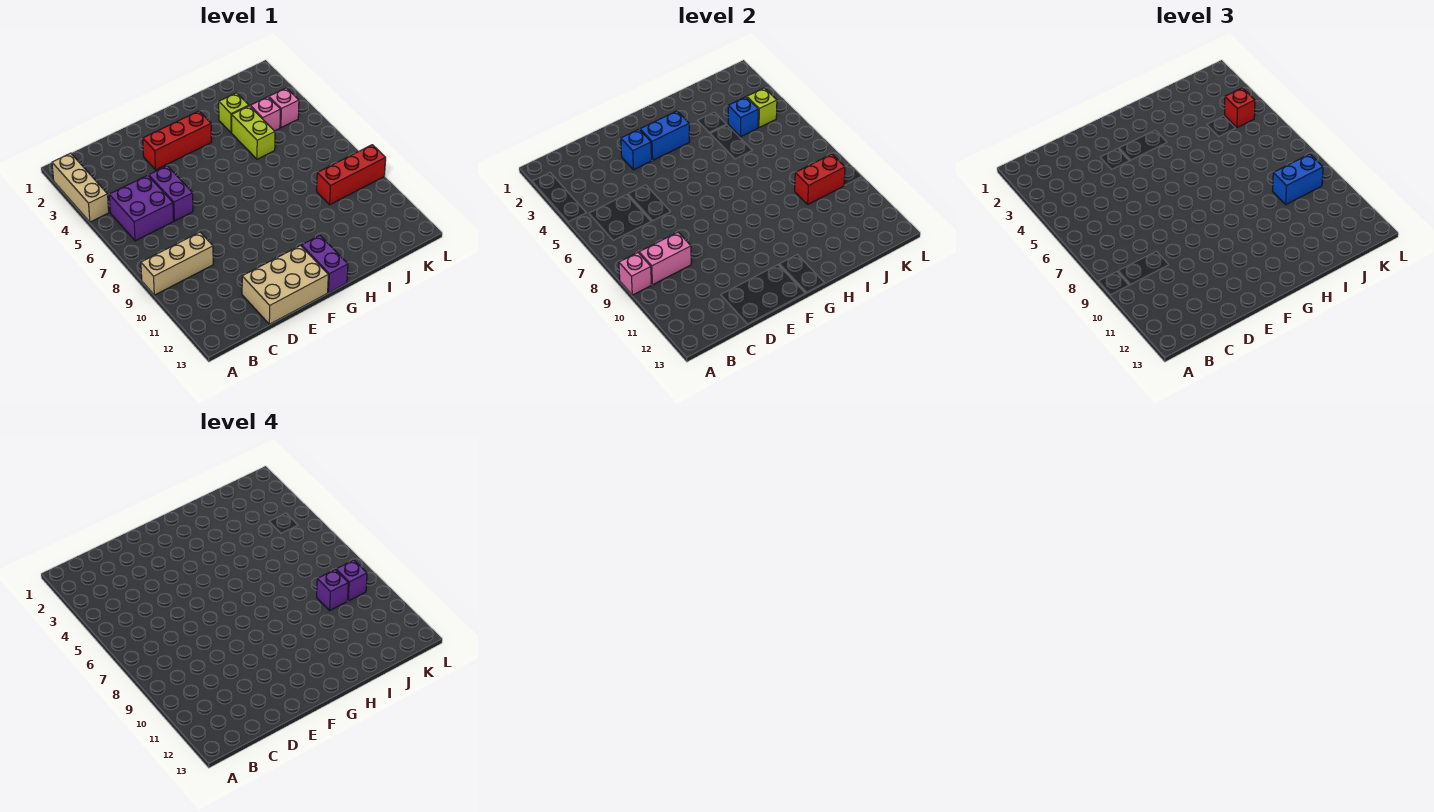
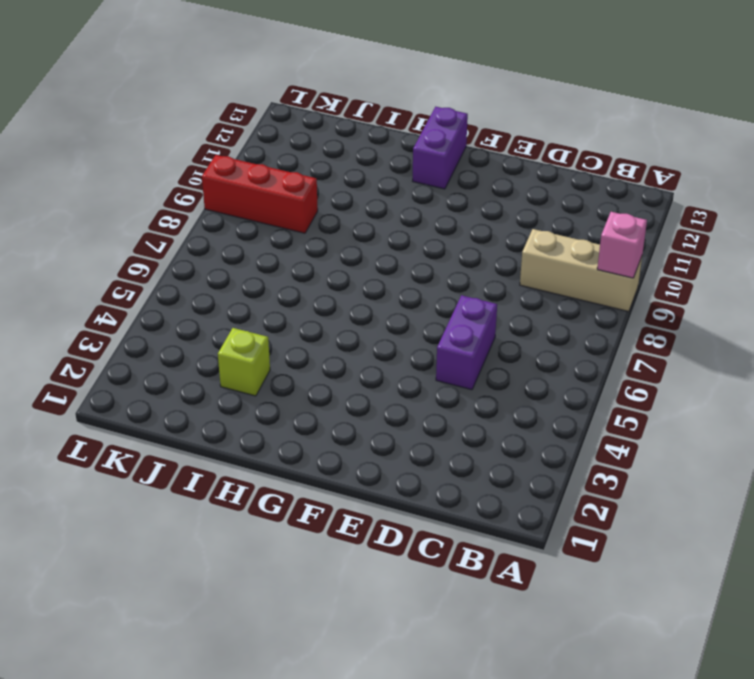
none -> tan brick A2:A4 level 1
none -> purple brick B5:C6 level 1
none -> tan brick D12:F13 level 1

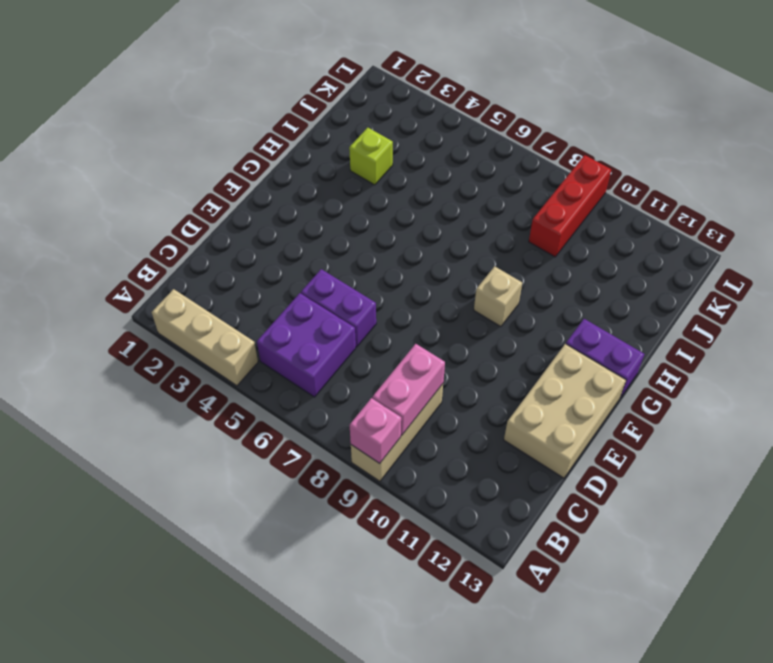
tan brick G9 level 1 -> none
none -> red brick E3:G3 level 1
none -> lime brick I4:I5 level 1
none -> pink brick J4 level 1

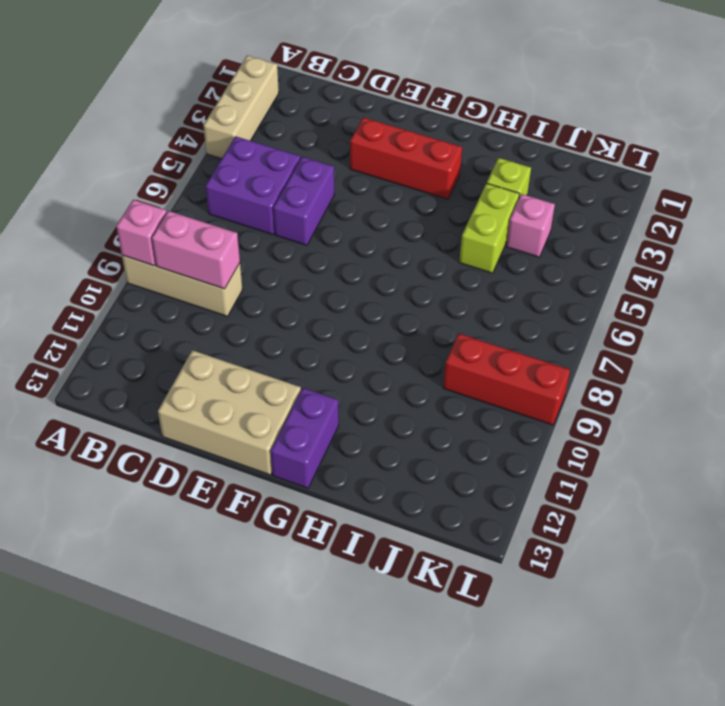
none -> pink brick K4 level 1
none -> blue brick E3 level 2
none -> blue brick F3:G3 level 2

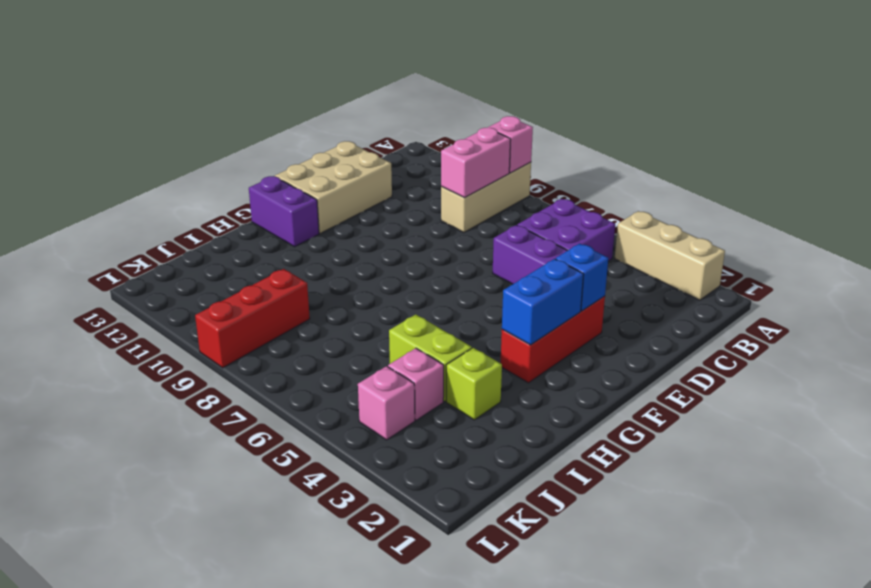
none -> blue brick J4 level 2
none -> red brick J9:K9 level 2
none -> lime brick K4 level 2

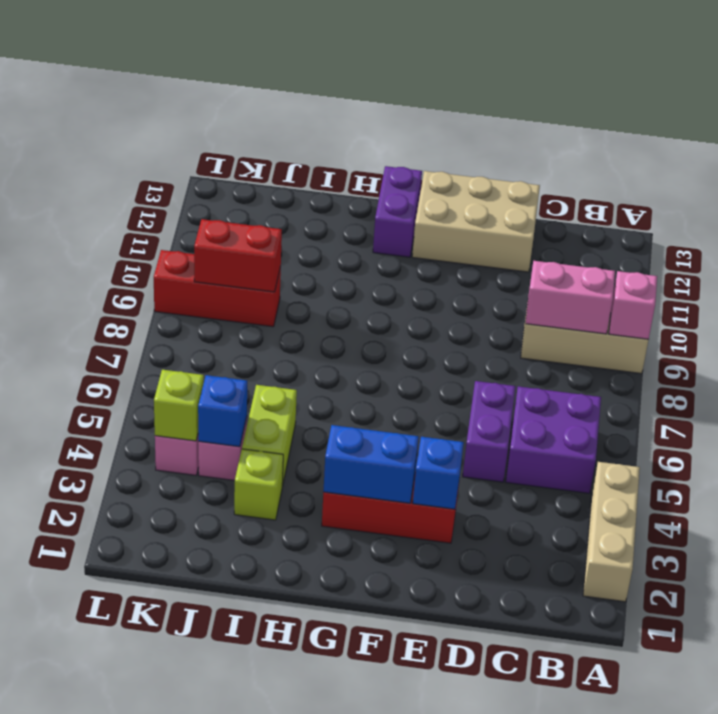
none -> blue brick J9:K9 level 3
none -> red brick K4 level 3
none -> purple brick J9 level 4

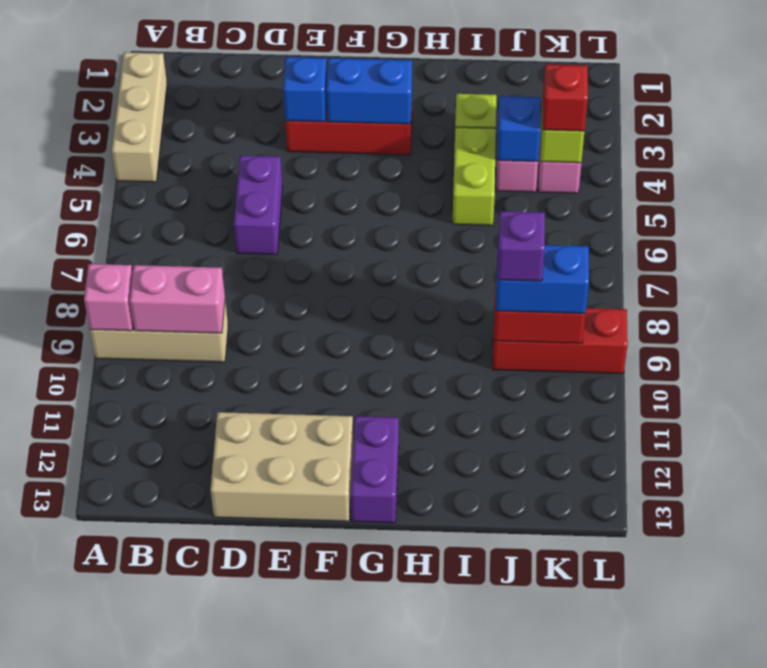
none -> purple brick B5:C6 level 1
none -> purple brick K9 level 4

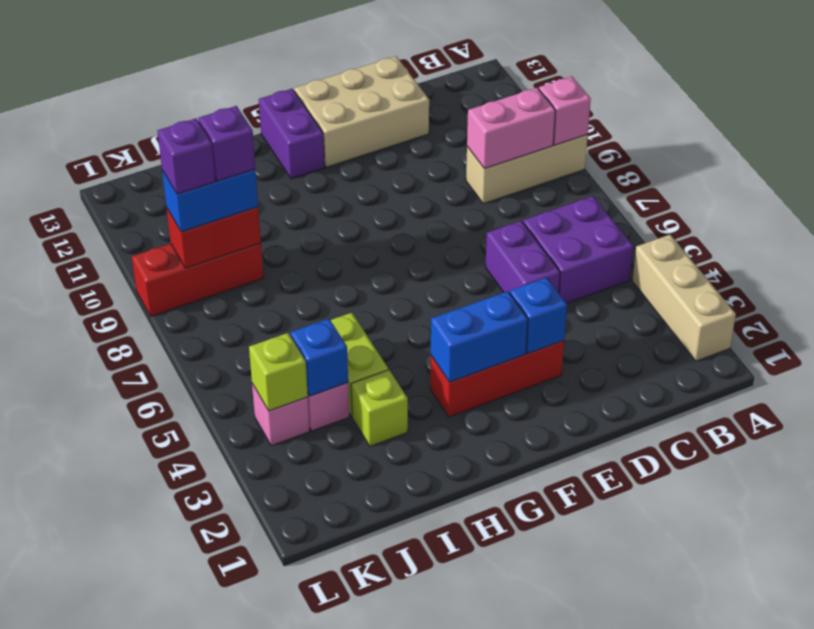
none -> red brick K4 level 3

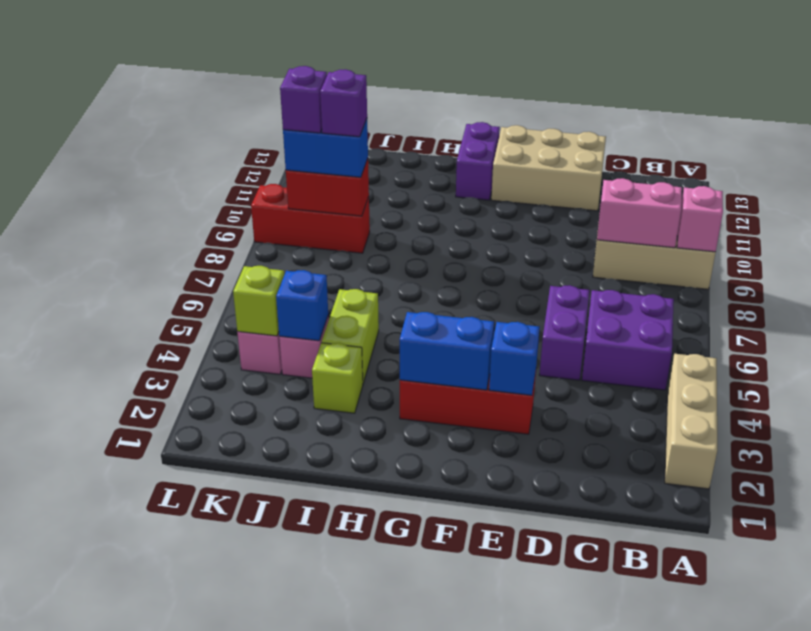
none -> red brick K4 level 3

